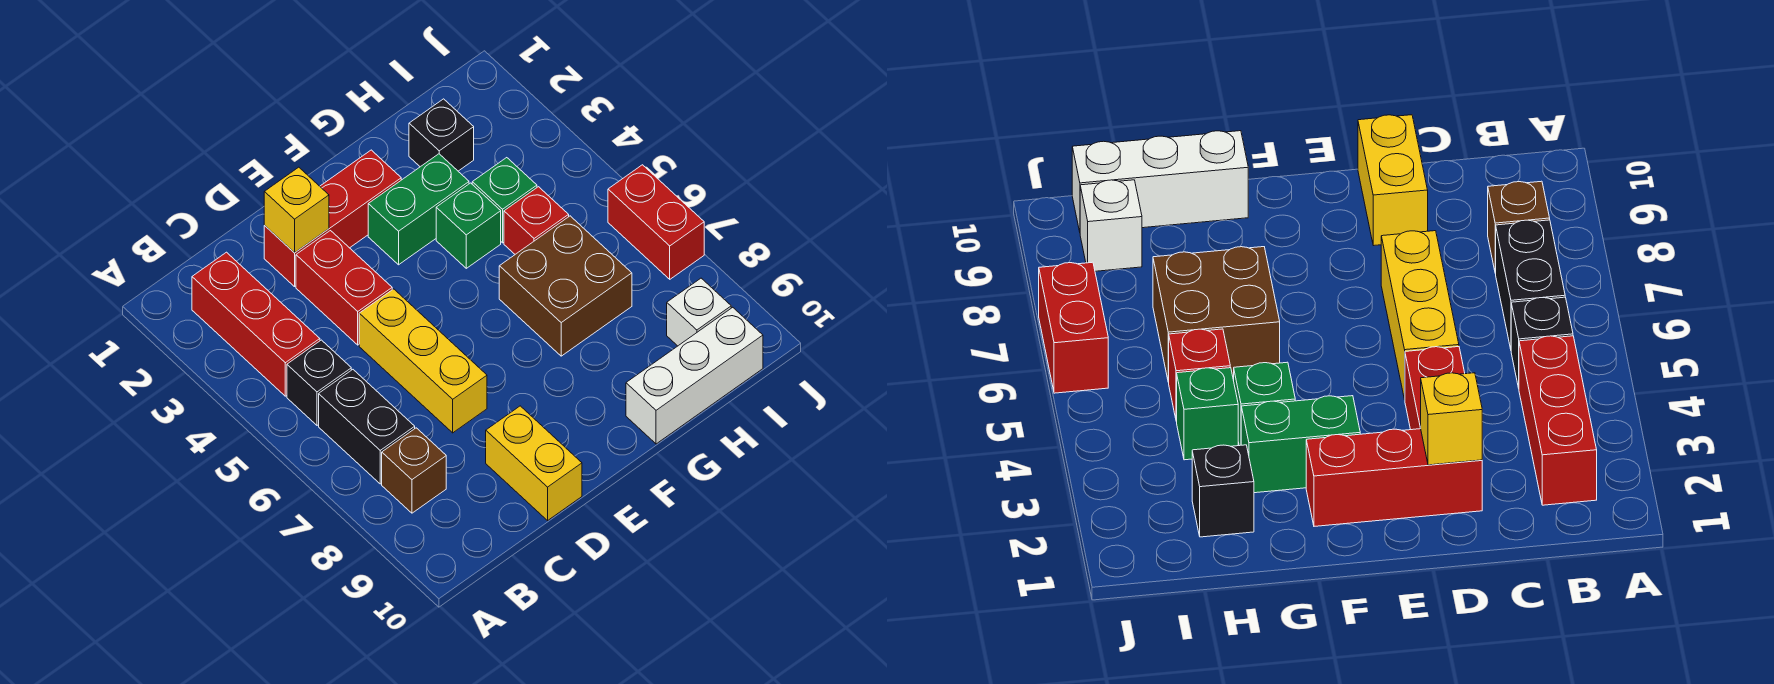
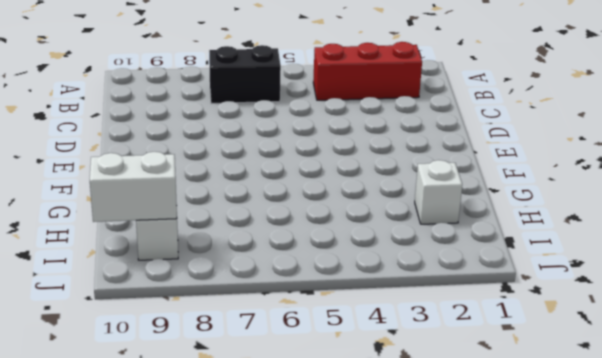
white brick H2 level 1 -> black brick H2 level 1
white brick I9:I10 level 2 -> none
none -> black brick B5 level 1
none -> brown brick B8 level 1
none -> red brick D2:F2 level 1

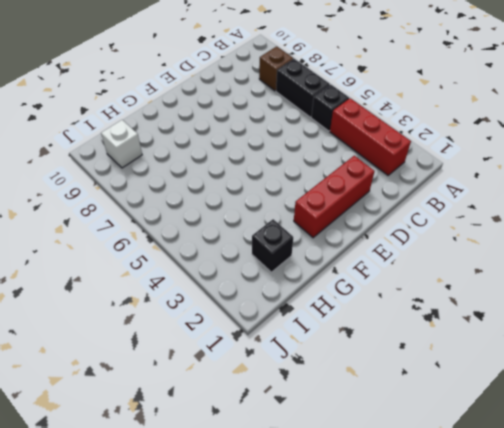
none -> red brick D3:D4 level 1
none -> yellow brick D5:D7 level 1
none -> yellow brick D9:D10 level 1

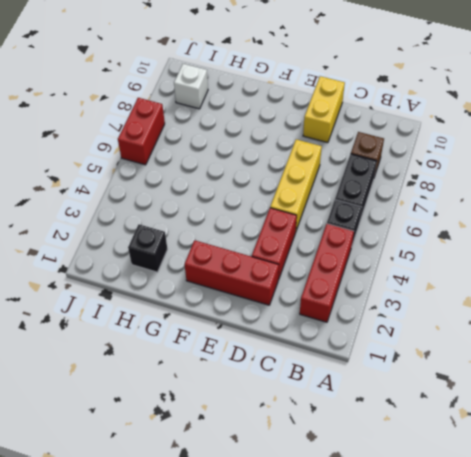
none -> green brick F3:G3 level 1
none -> green brick G4 level 1
none -> brown brick G6:H7 level 1

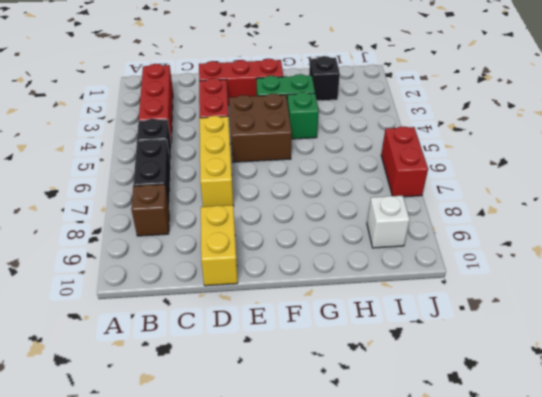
brown brick E4:F5 level 1 -> brown brick G6:H7 level 1
none -> white brick G10:I10 level 1
none -> green brick H4 level 1
none -> red brick H5 level 1

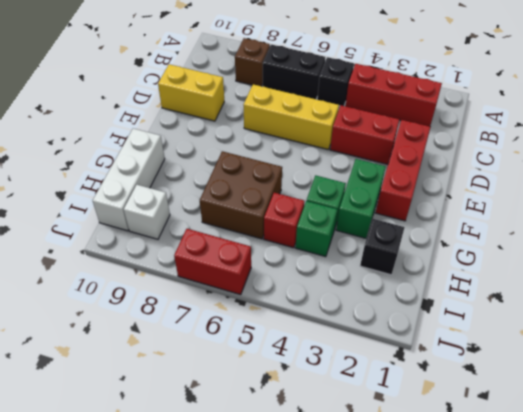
none -> yellow brick D2 level 2

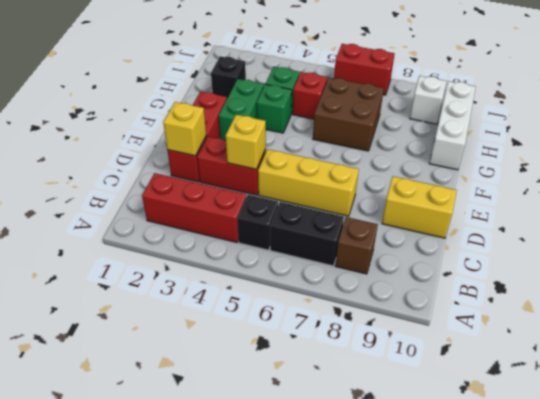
yellow brick D4 level 2 -> none

